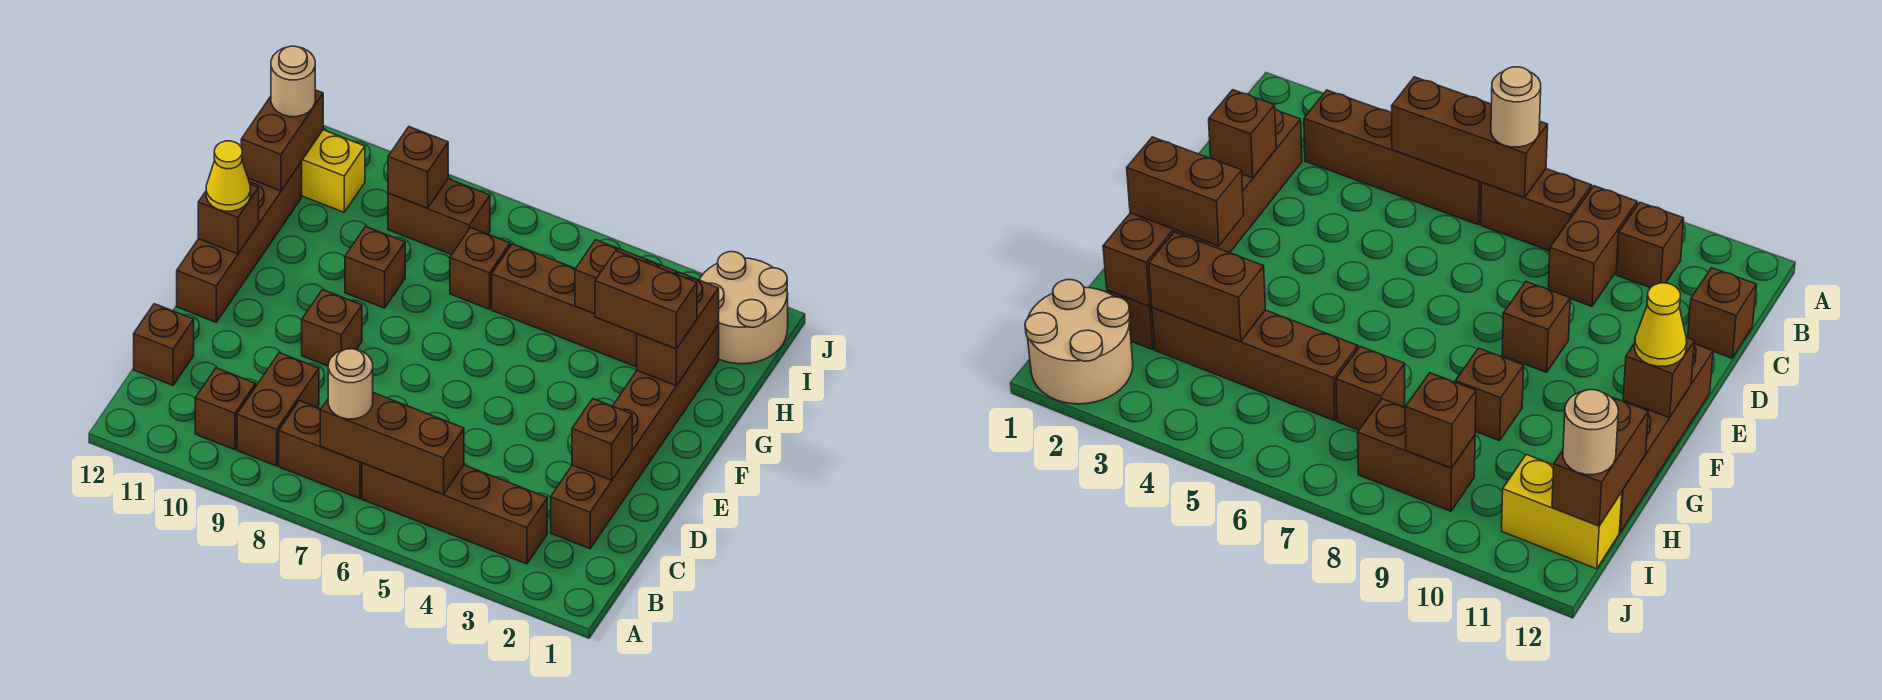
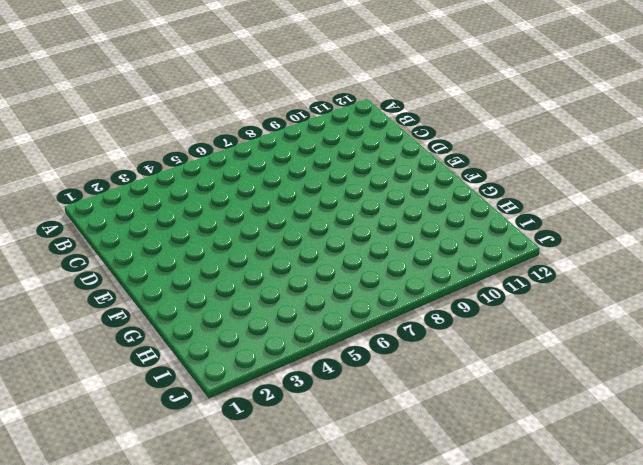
none -> brown brick B3:B6 level 1
none -> brown brick B7:B8 level 1
none -> brown brick B9:C9 level 1

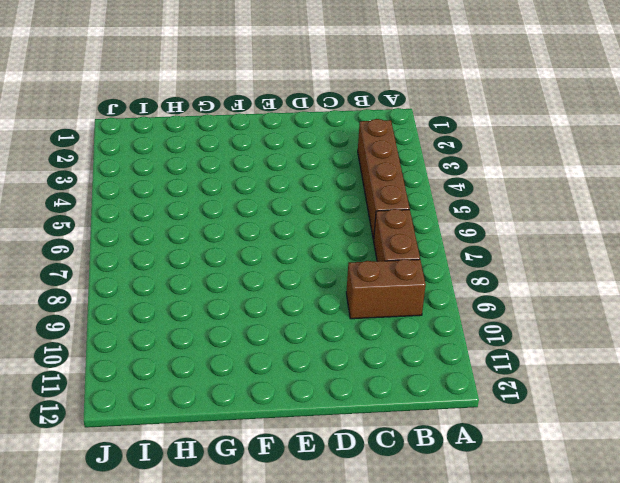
none -> brown brick B10 level 1
none -> brown brick C2:H2 level 1
none -> brown brick C12 level 1

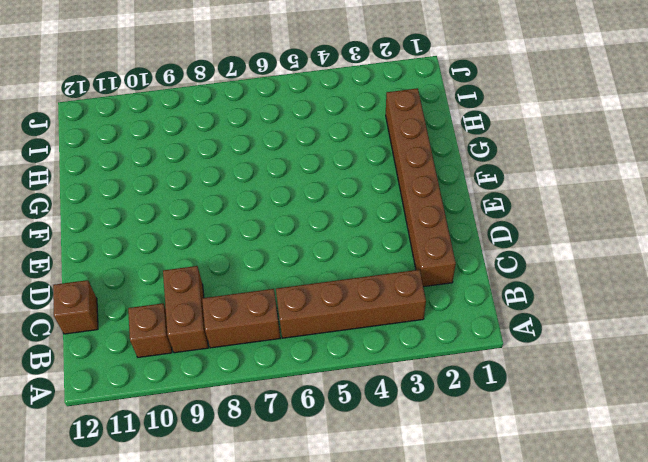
none -> brown brick E9 level 1
none -> brown brick E12:H12 level 1
none -> brown brick G9 level 1

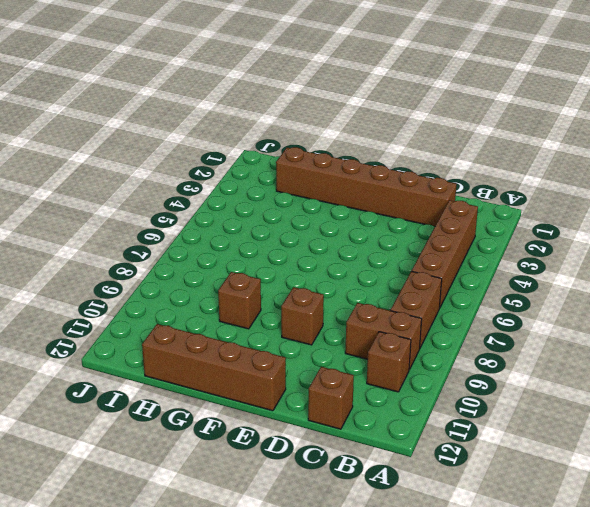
none -> brown brick H3:H6 level 1
none -> brown brick H7 level 1
none -> tan round brick I1:J2 level 1

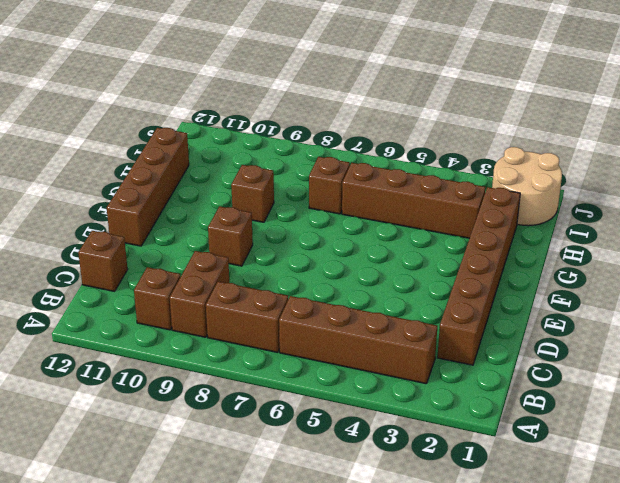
none -> brown brick I8:I9 level 1
none -> yellow brick I11:I12 level 1
none -> brown brick B5:B7 level 2

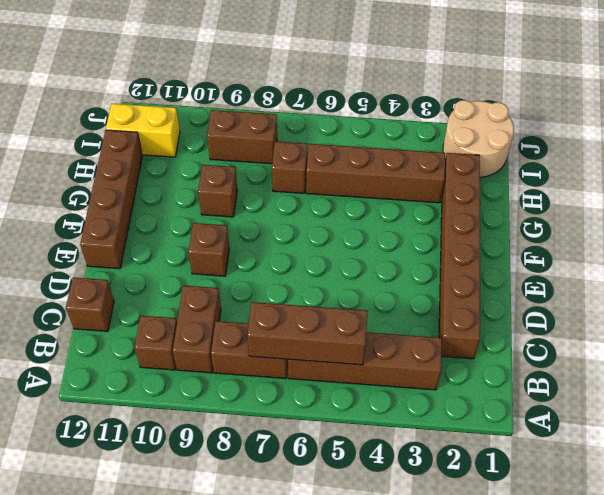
none -> brown brick D2 level 2
none -> brown brick F12 level 2
none -> brown brick G2:H2 level 2

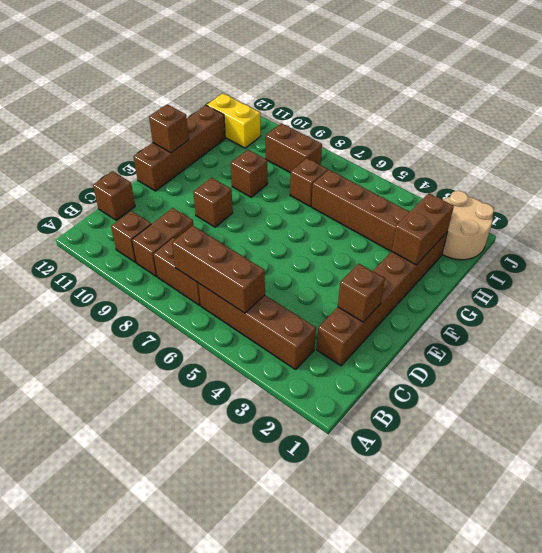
none -> brown brick H3:H4 level 2
none -> brown brick H12:I12 level 2
none -> brown brick I9 level 2

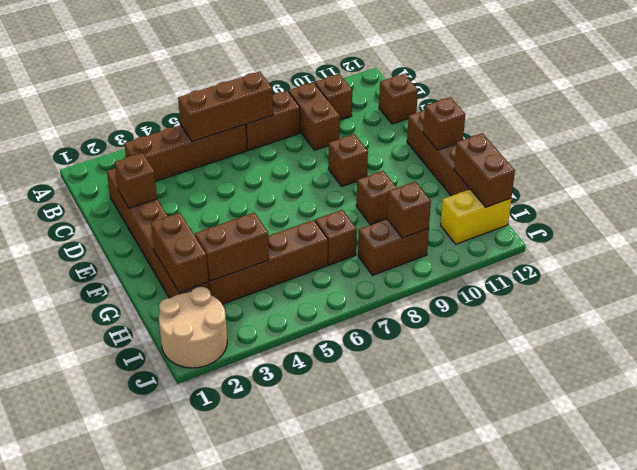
none -> tan round brick B7 level 3
none -> yellow cone F12 level 3
none -> brown brick G2:G3 level 3

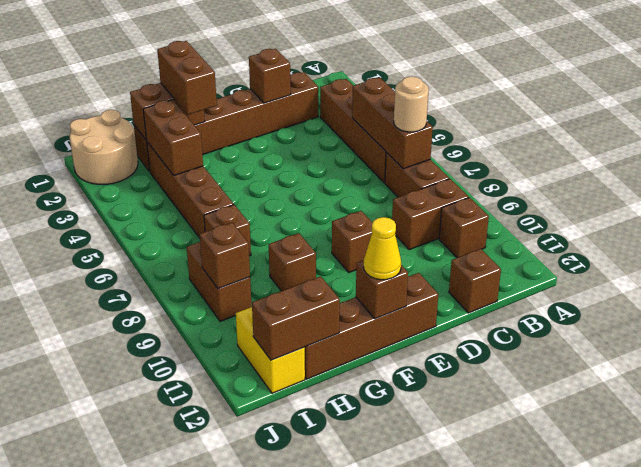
none -> tan round brick I12 level 3

